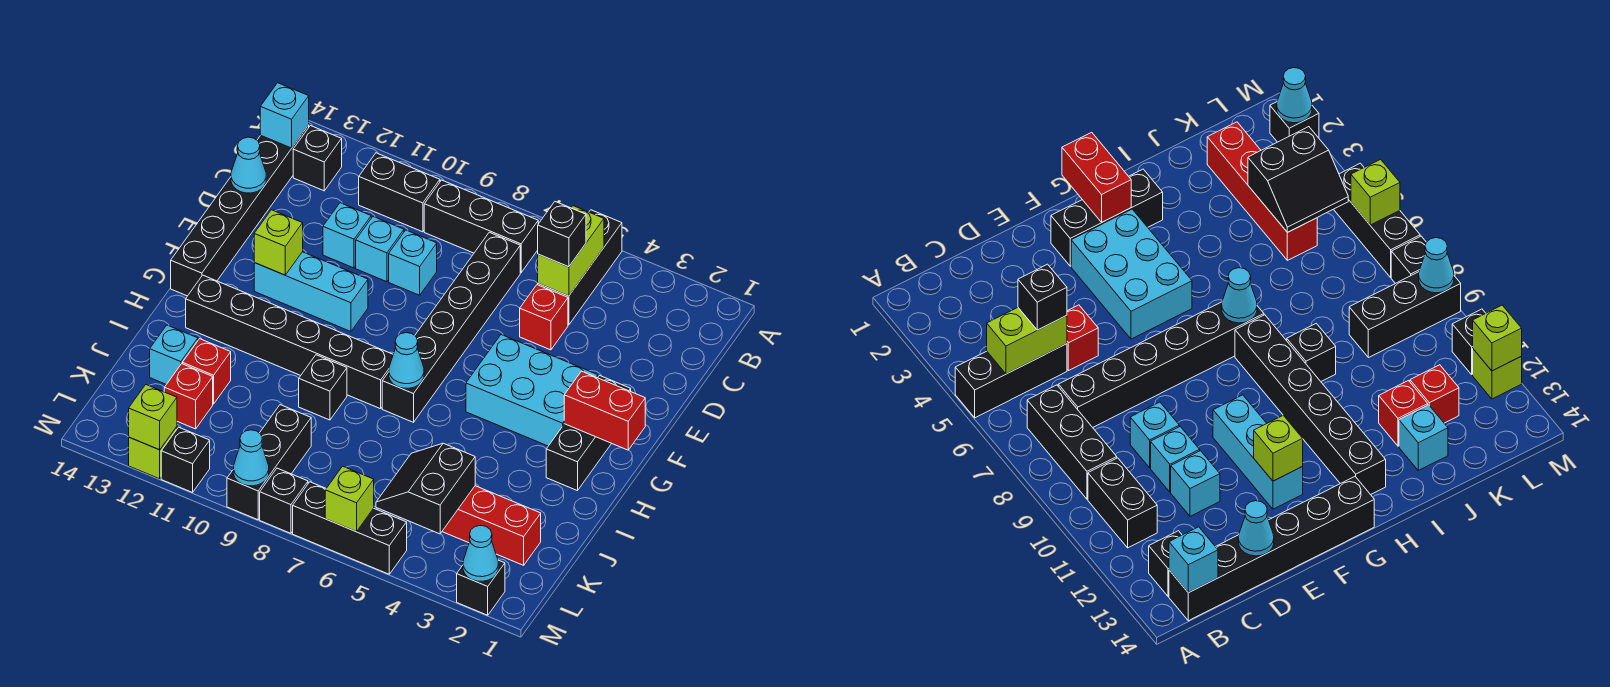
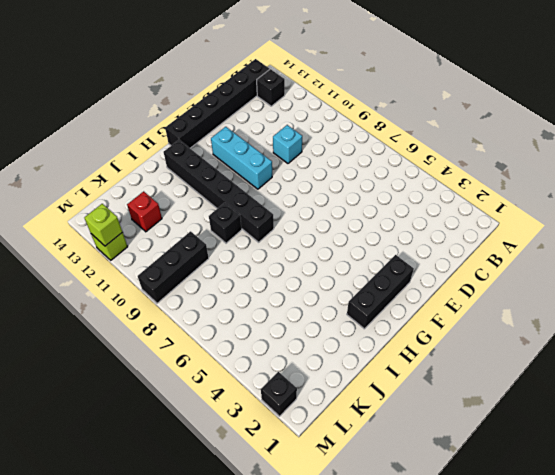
none -> black brick A5:C5 level 1
none -> black brick B7:B9 level 1
none -> black brick B10:B11 level 1
none -> black brick C7:H7 level 1

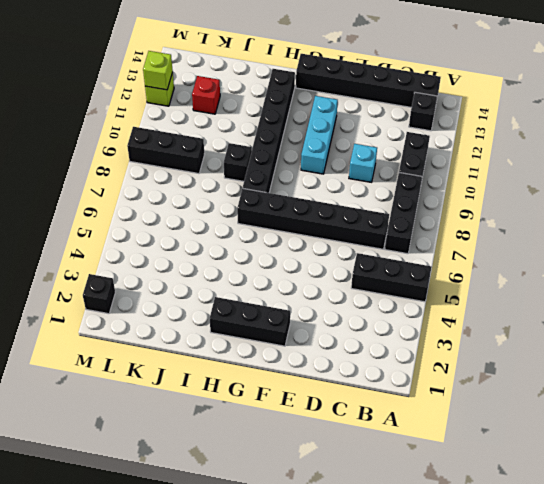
none -> red brick D5 level 1
none -> cyan brick D9 level 1
none -> cyan brick D11 level 1
none -> cyan brick F3:G5 level 1

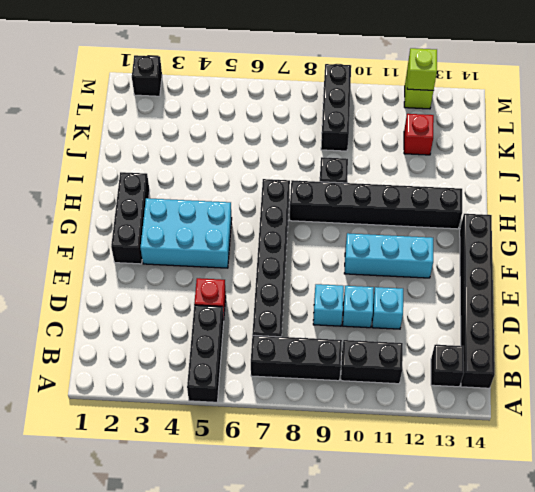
none -> red brick J12 level 1
none -> cyan brick J13 level 1
none -> red brick K2:K5 level 1
none -> black brick M5:M7 level 1

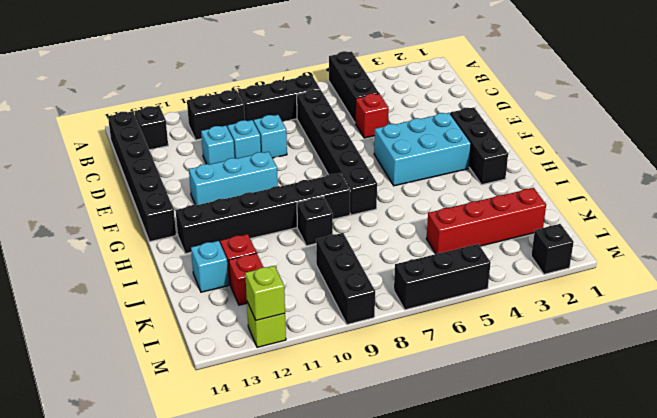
none -> black brick M8 level 1
none -> black brick M11 level 1
none -> lime brick B5:C5 level 2
none -> cyan brick B14 level 2

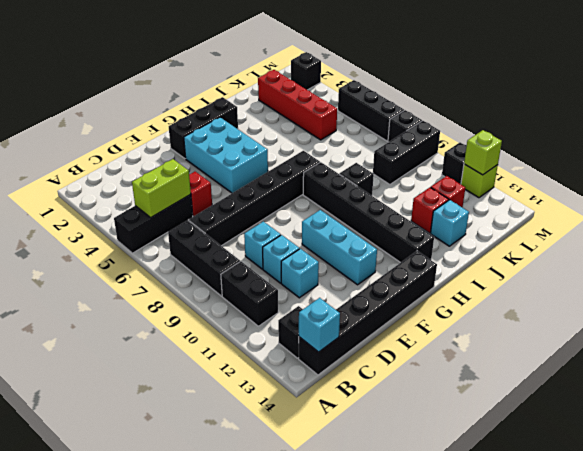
none -> cyan cone D14 level 2
none -> lime brick F12 level 2
none -> red brick G1:G2 level 2
none -> cyan cone H7 level 2

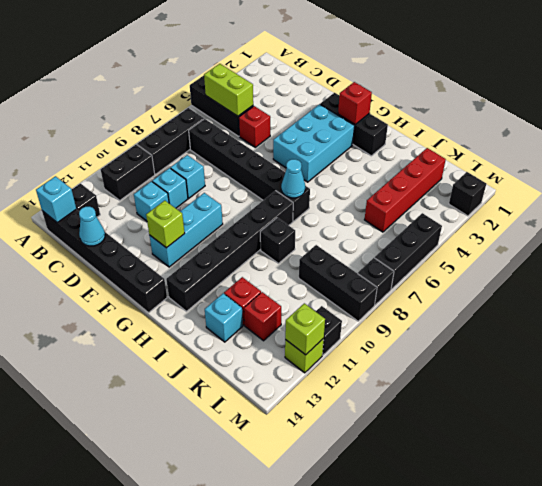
red brick G2 level 2 -> red brick G1:G2 level 2
none -> black slope K4:L5 level 2 top 4
none -> cyan cone M2 level 2
none -> lime brick M6 level 2
none -> cyan cone M9 level 2

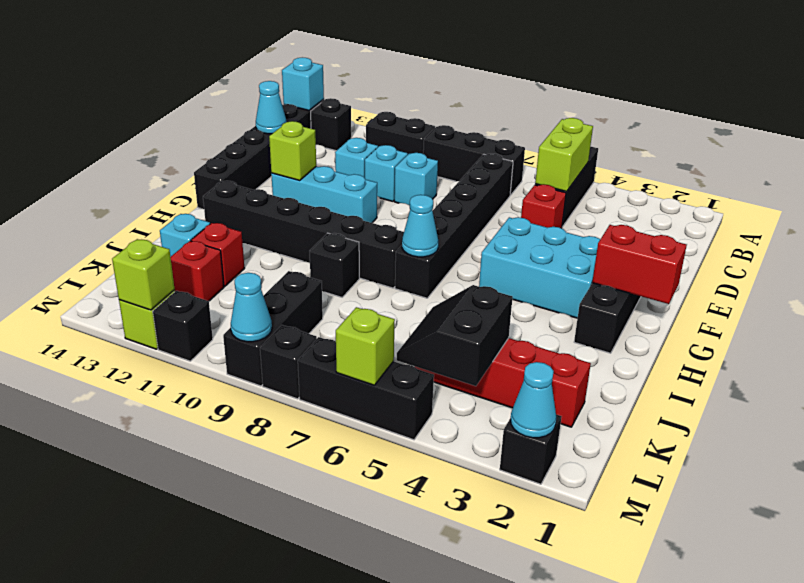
none -> black brick C5 level 3

